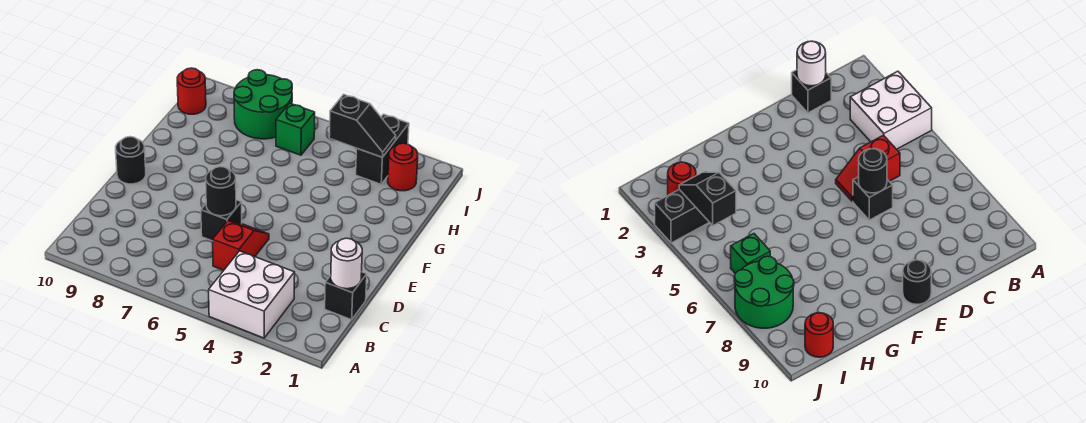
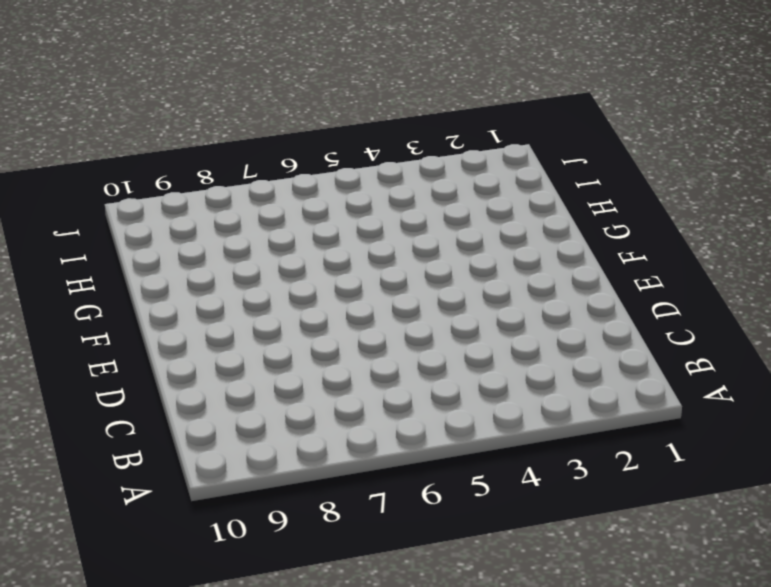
none -> white brick A3:B4 level 1
none -> black brick C1 level 1
none -> red slope C5:D5 level 1 top C

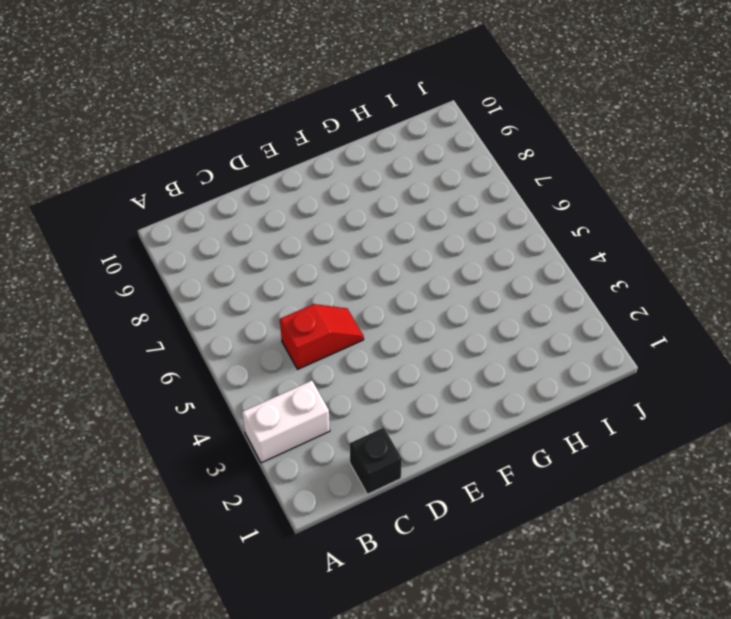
white brick A3:B3 level 1 -> white brick A3:B4 level 1
none -> black brick D6 level 1
none -> black round brick E10 level 1
none -> red round brick I2 level 1

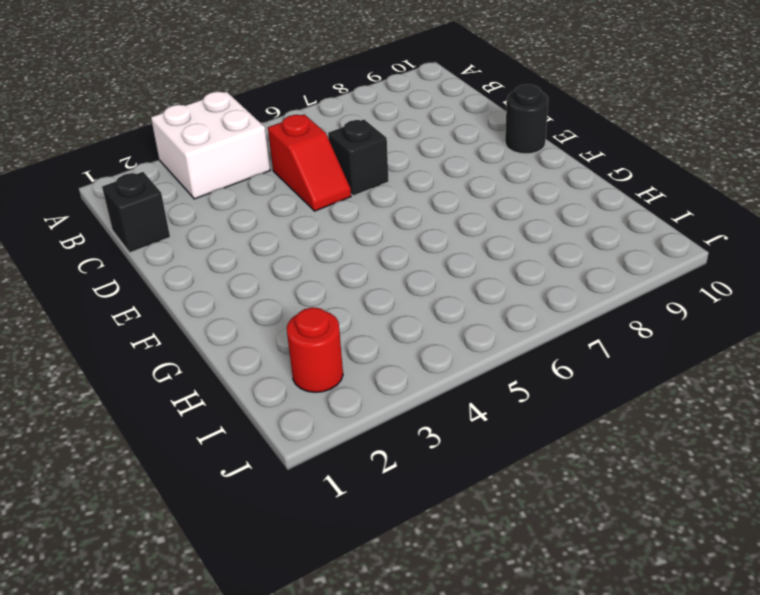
none -> black brick I3:J3 level 1
none -> green brick I6 level 1
none -> green round brick I7:J8 level 1

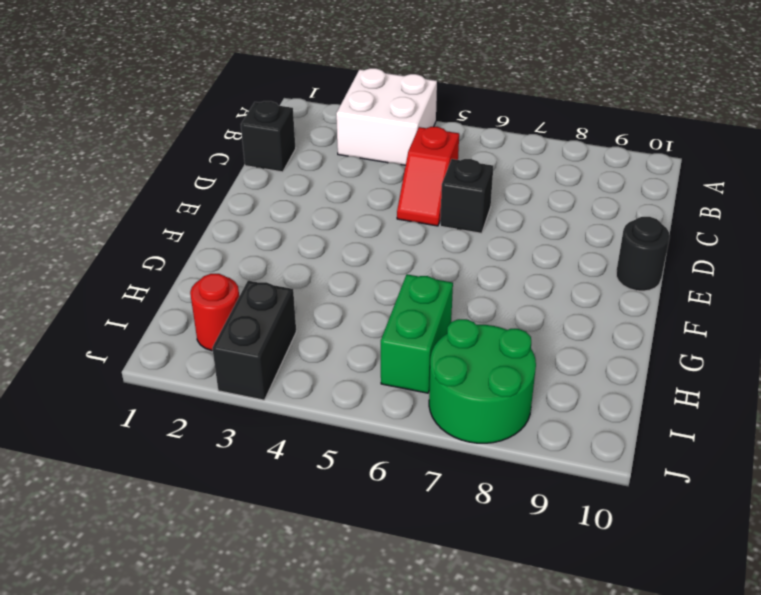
green brick H6:I6 level 1 -> green brick I6 level 1
none -> red round brick I10 level 1
none -> white round brick C1 level 2
none -> black round brick D6 level 2

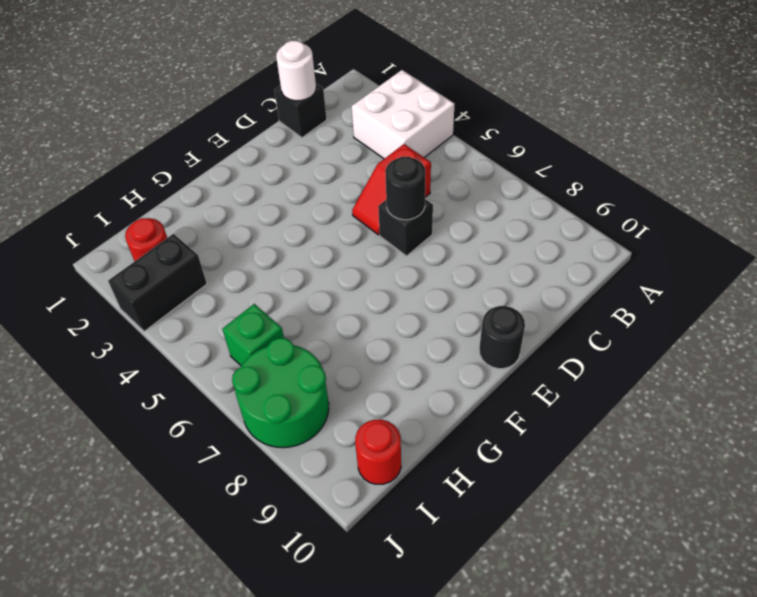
none -> black slope I3:I4 level 2 top 4

